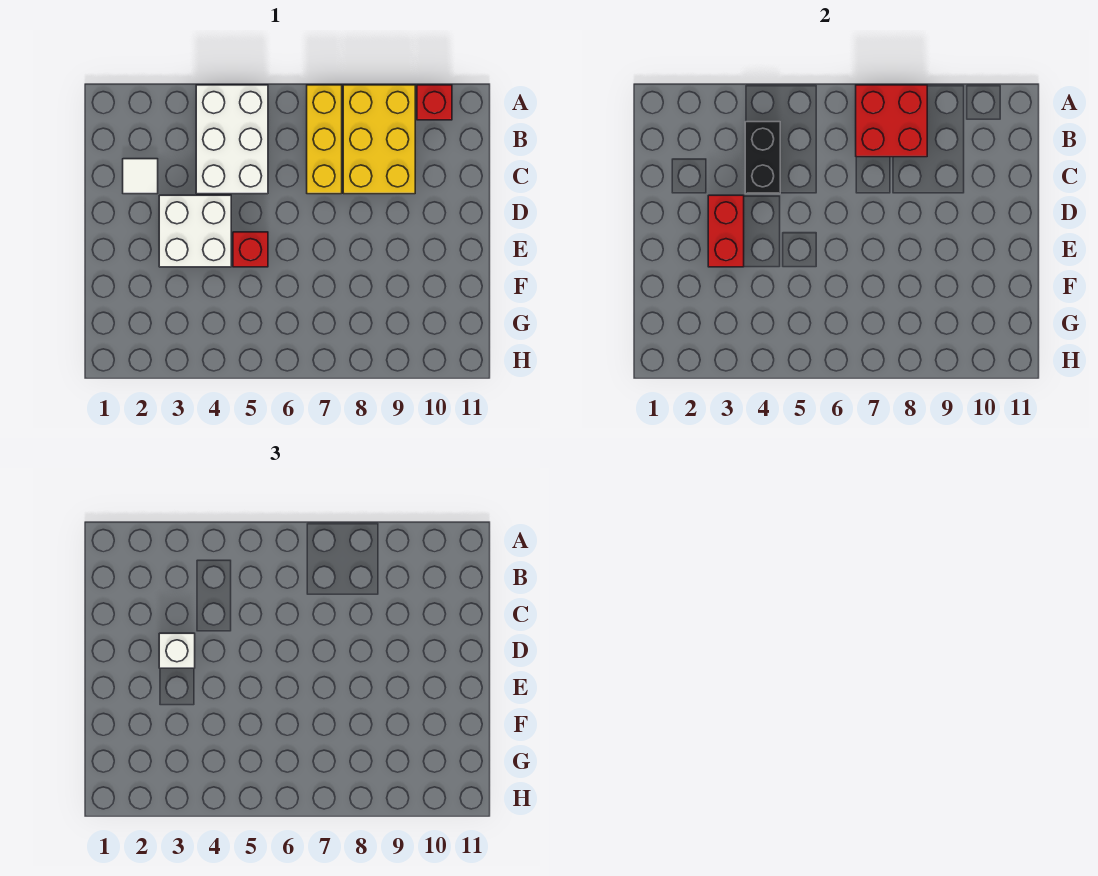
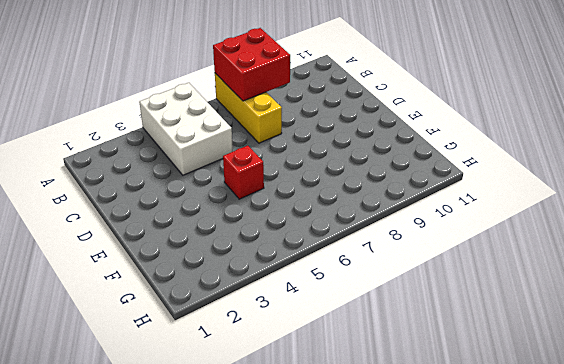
none -> yellow brick A8:C9 level 1
none -> red brick A10 level 1

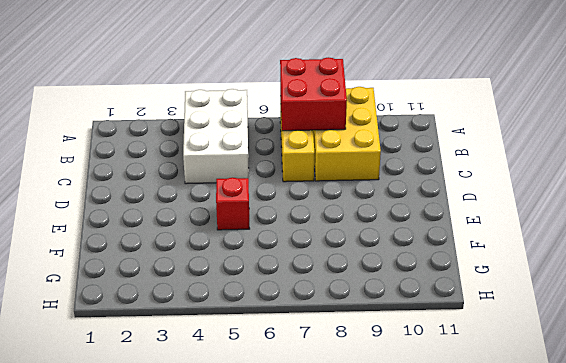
none -> red brick A10 level 1
none -> white tile C2 level 1

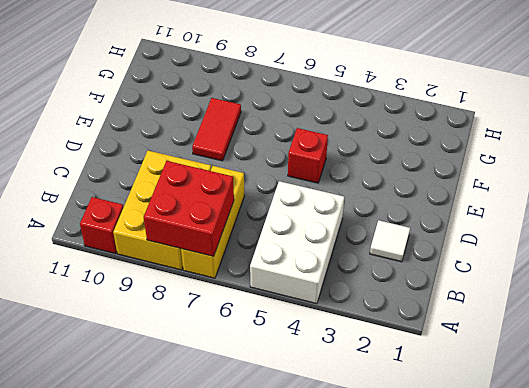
red tile E8:F8 level 1 -> none
none -> white brick D3:E4 level 1
none -> black brick B4:C4 level 2

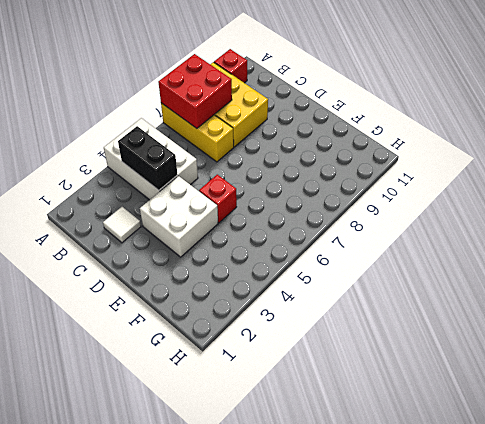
none -> red brick D3:E3 level 2
none -> white brick D3 level 3

